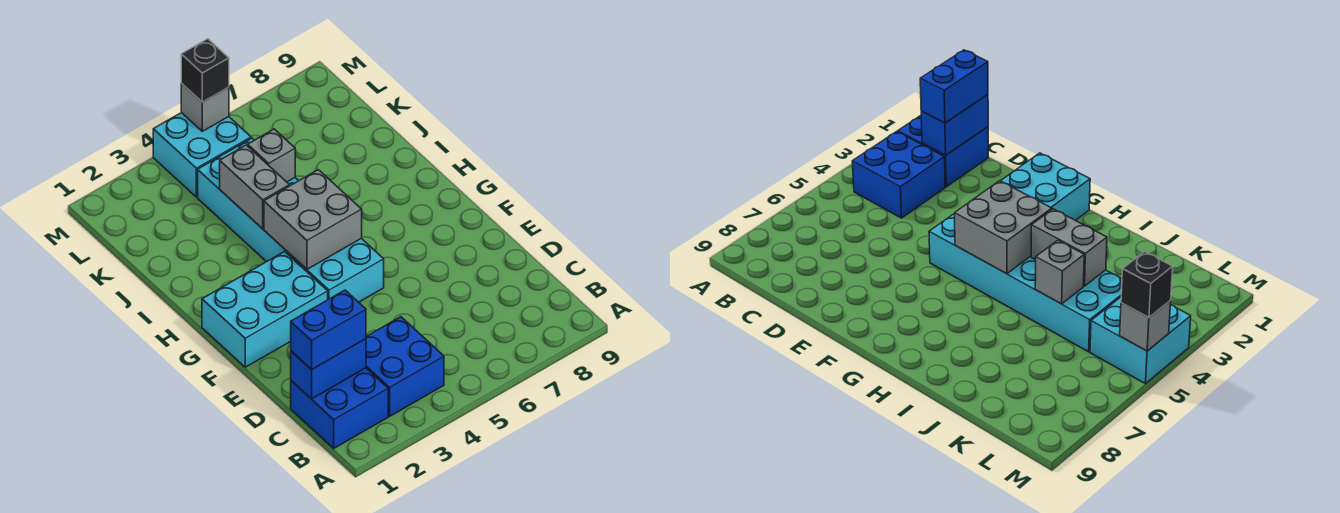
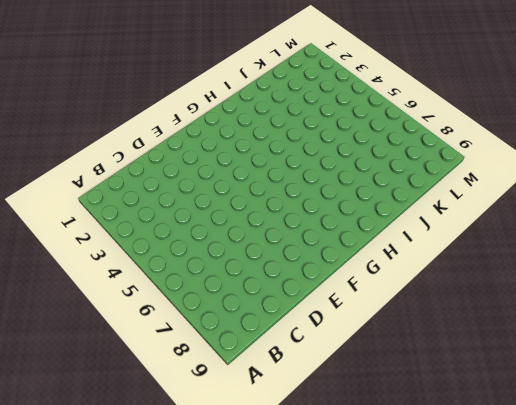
none -> blue brick B1:C2 level 1
none -> blue brick B3:C4 level 1
none -> cyan brick F1:G3 level 1

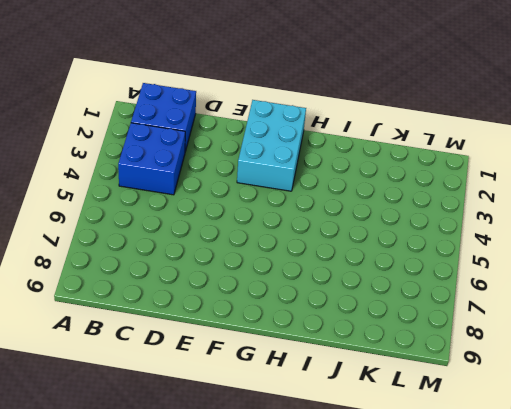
none -> cyan brick F4:K5 level 1
none -> cyan brick L4:M5 level 1
none -> blue brick C1:C2 level 2

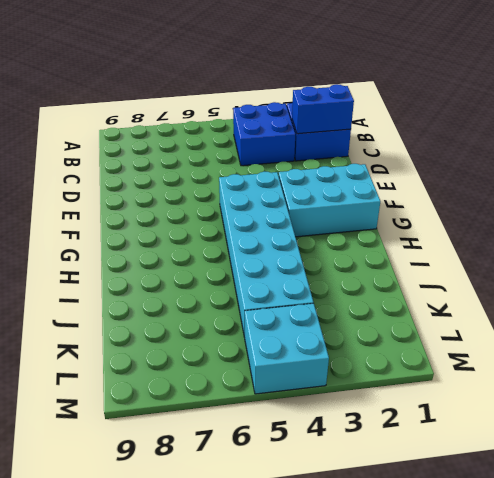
none -> grey brick G4:H5 level 2
none -> grey brick I4:J4 level 2
none -> grey brick J5 level 2

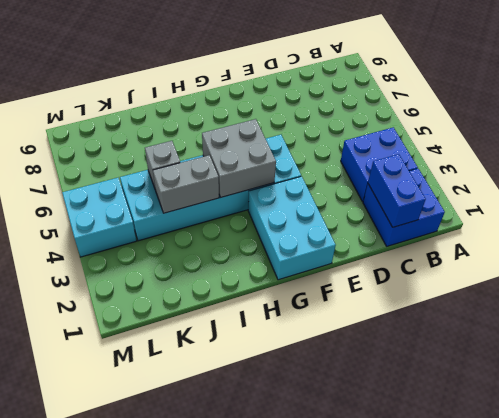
none -> grey brick M5 level 2
none -> blue brick C1:C2 level 3
none -> black brick M5 level 3

